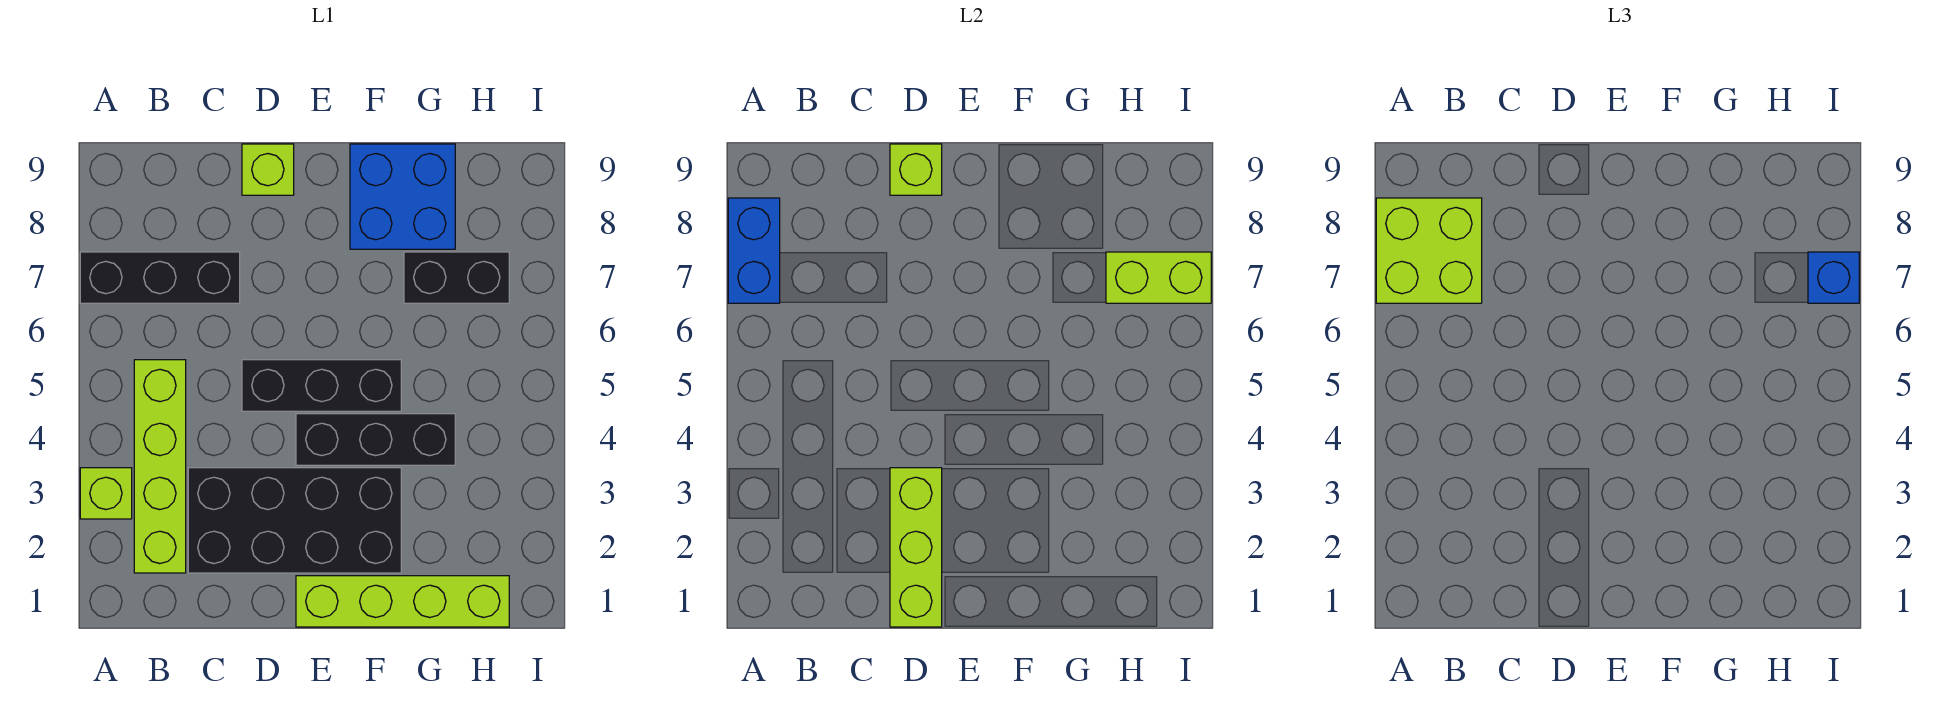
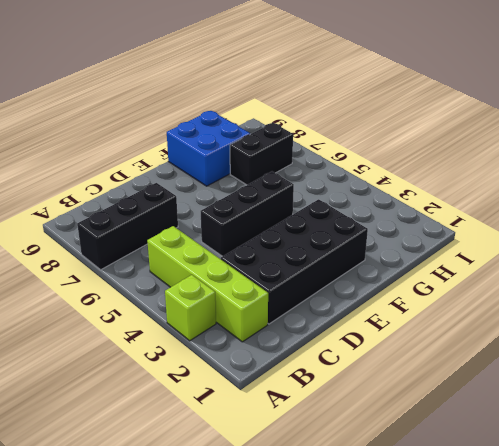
none -> lime brick D9 level 1
none -> lime brick E1:H1 level 1
none -> black brick E4:G4 level 1

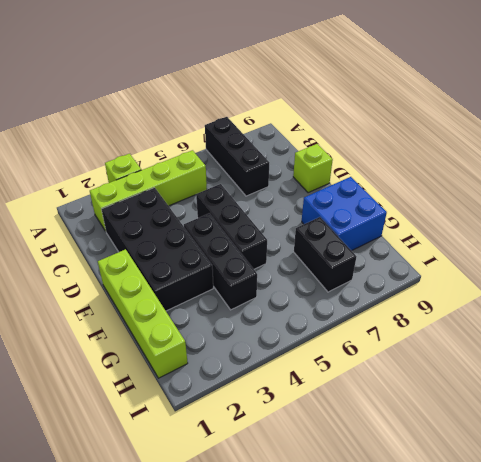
none -> blue brick A7:A8 level 2
none -> lime brick D1:D3 level 2
none -> lime brick D9 level 2

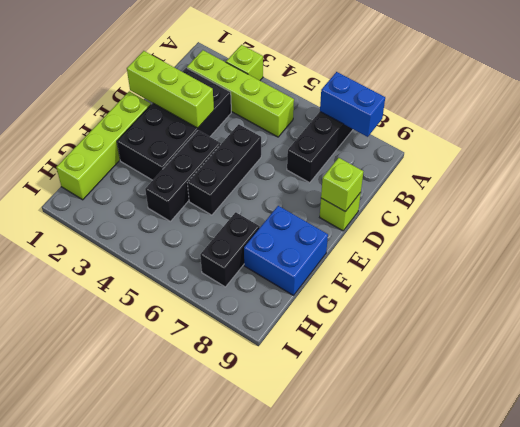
none -> lime brick H7:I7 level 2
none -> lime brick A7:B8 level 3
none -> blue brick I7 level 3

